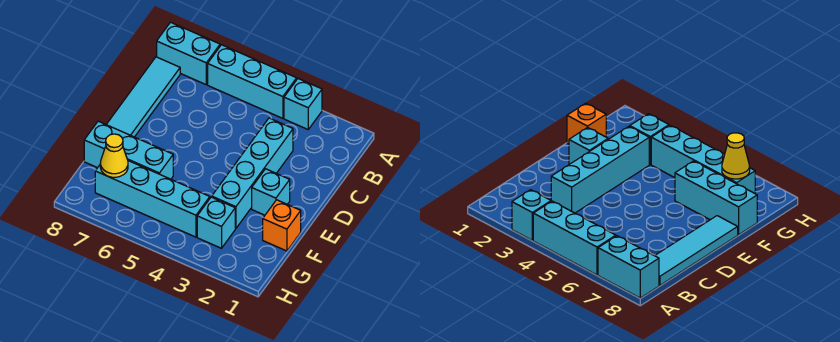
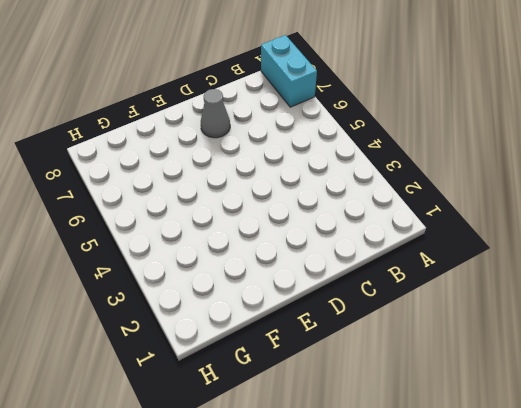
grey cone D7 level 1 -> none
none -> cyan brick A3 level 1
none -> cyan brick A4:A6 level 1

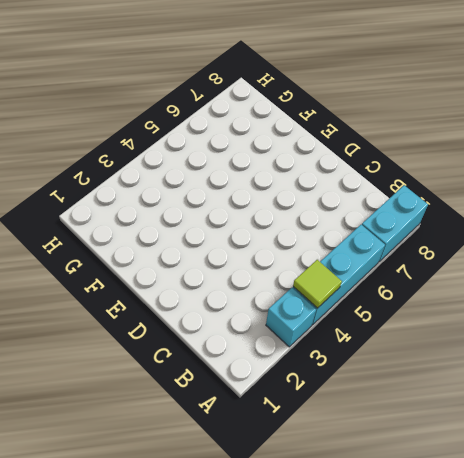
lime tile A4 level 2 -> none
none -> cyan tile B8:E8 level 1
none -> cyan brick C3:F3 level 1

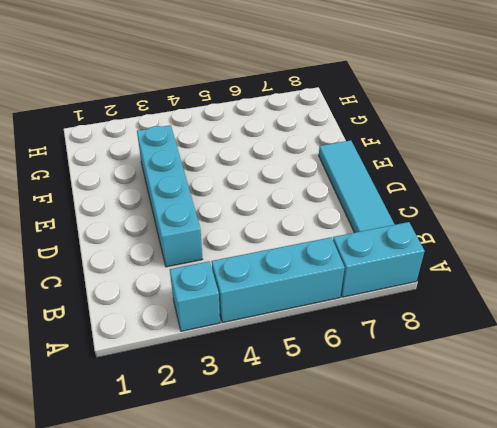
none -> cyan brick E2 level 1
none -> orange brick F1 level 1

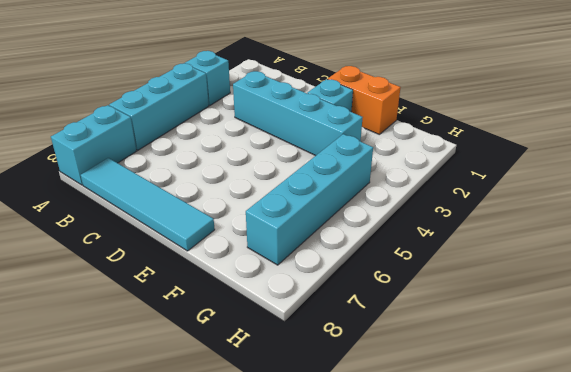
orange brick E1:F1 level 1 -> orange brick F1 level 1
none -> cyan brick F6:F8 level 1
none -> cyan brick G3 level 1

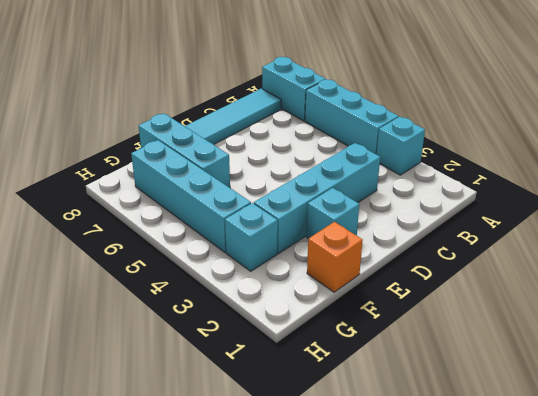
none -> yellow cone G7 level 2

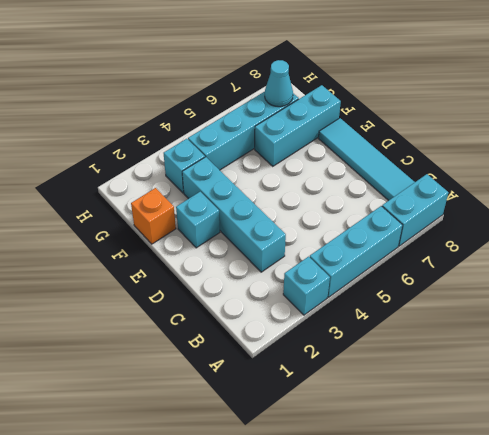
cyan cone G7 level 2 -> yellow cone G7 level 2

